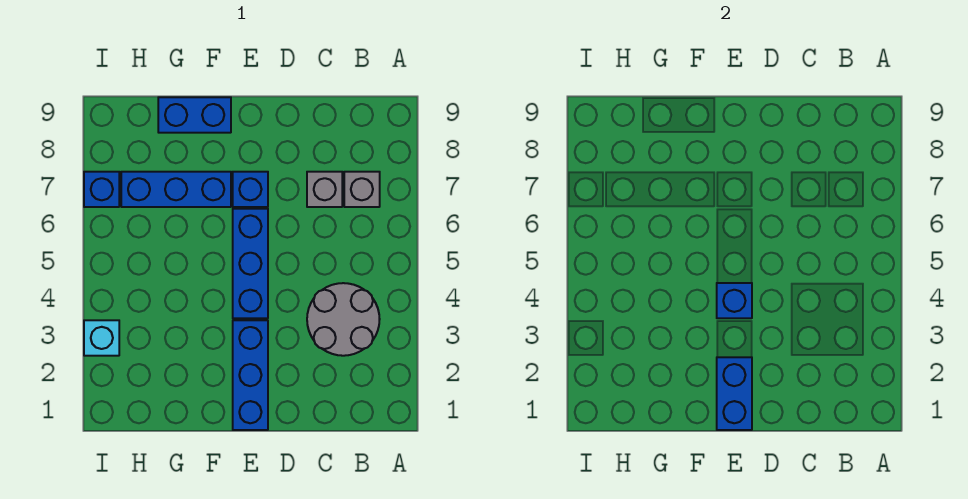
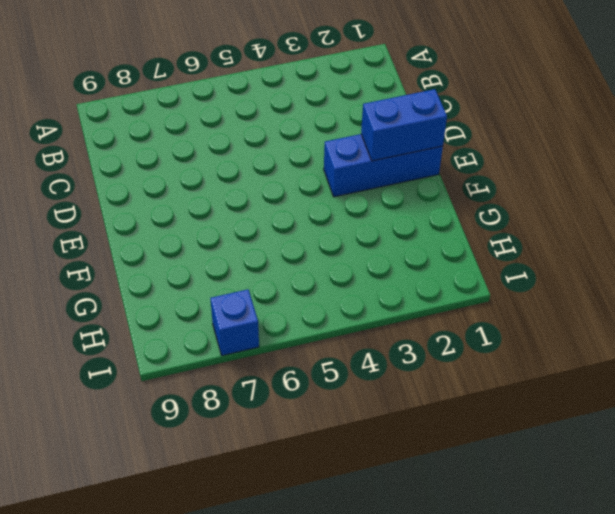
none -> grey round brick B3:C4 level 1
none -> grey brick B7 level 1
none -> grey brick C7 level 1

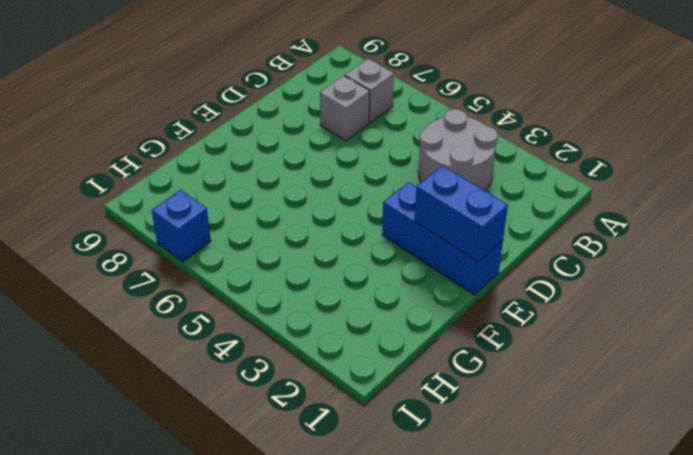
none -> blue brick E4:E6 level 1
none -> blue brick E7 level 1
none -> blue brick F7:H7 level 1

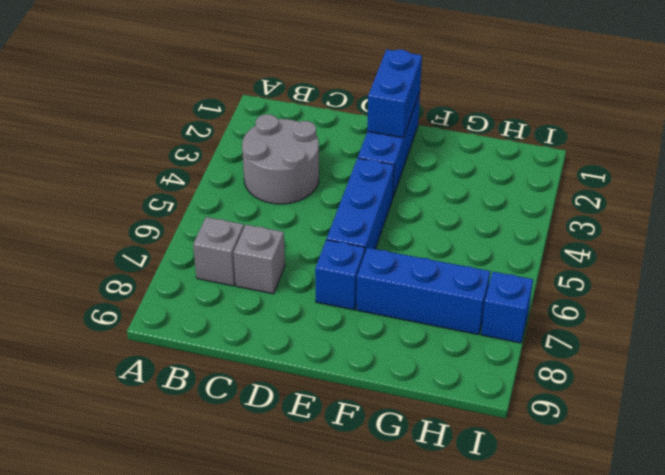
none -> blue brick F9:G9 level 1
none -> cyan brick I3 level 1
none -> blue brick E4 level 2

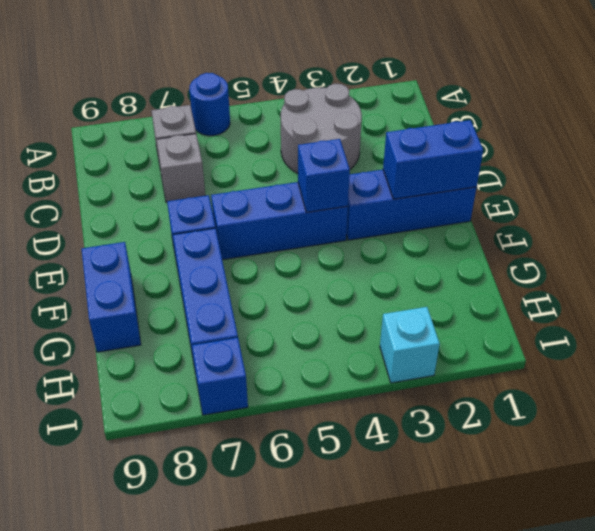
blue round brick A6 level 1 -> none

